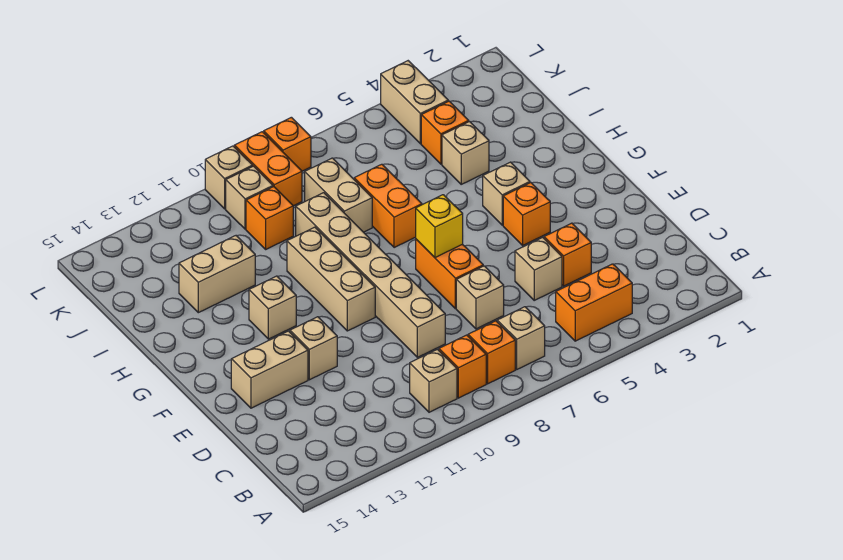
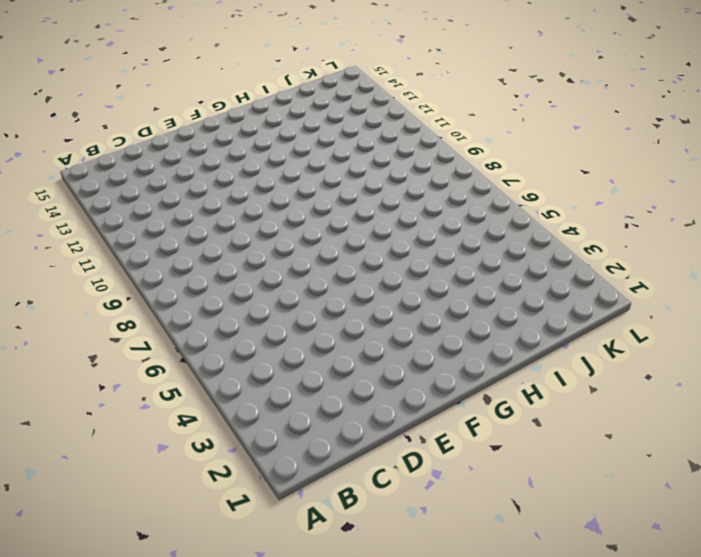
none -> orange brick B4:B5 level 1
none -> tan brick B7 level 1
none -> orange brick B8 level 1

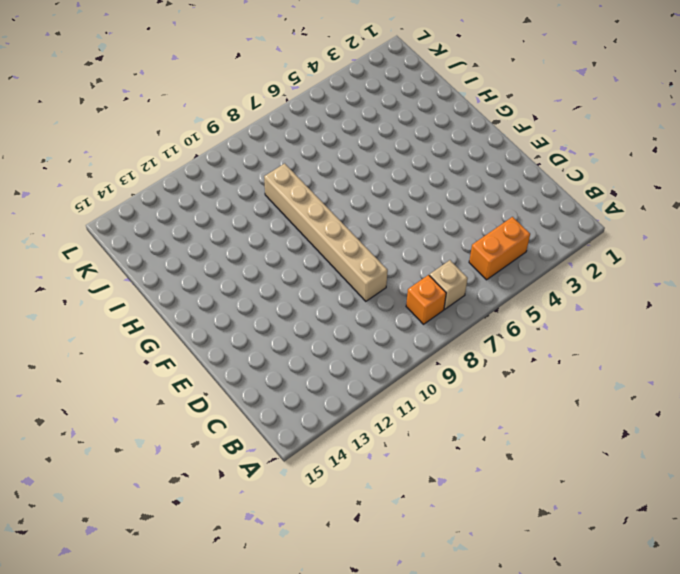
none -> orange brick B9 level 1
none -> tan brick B10 level 1
none -> orange brick D4 level 1

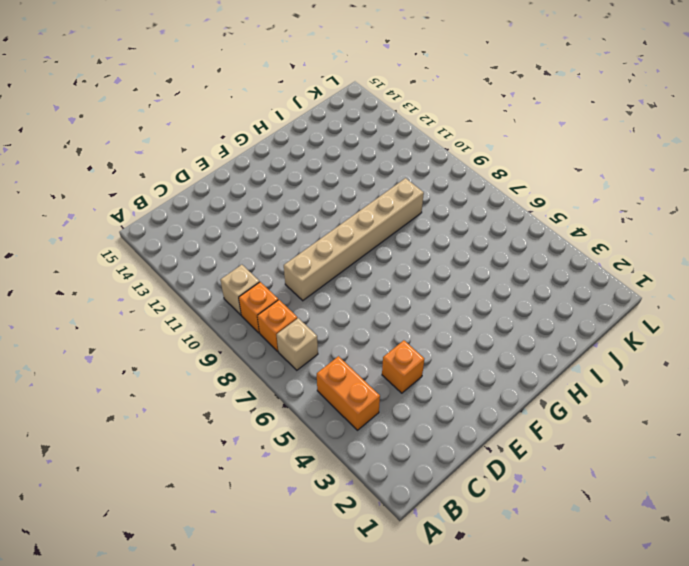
none -> tan brick D5 level 1
none -> tan brick D7 level 1
none -> orange brick E7:F7 level 1

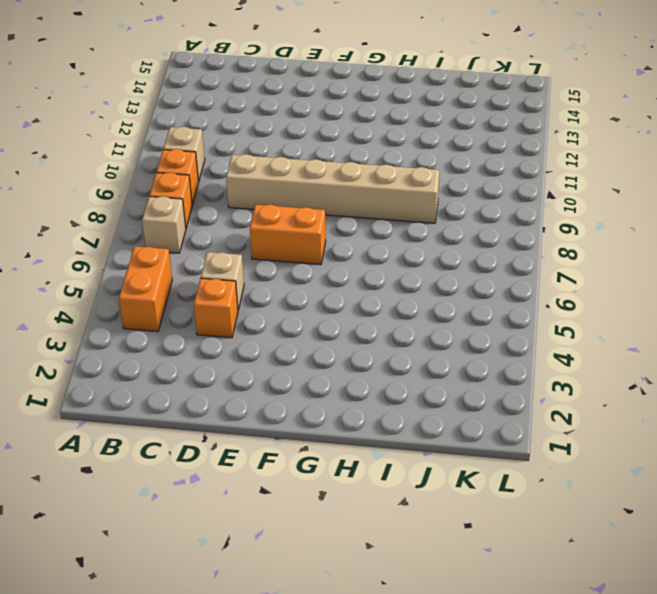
none -> tan brick D7 level 1
none -> tan brick E12 level 1
none -> tan brick E13:E14 level 1

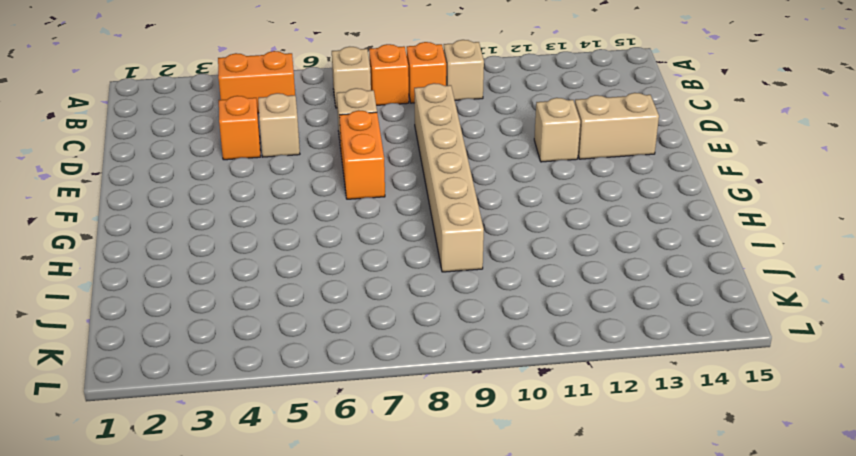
none -> orange brick F4 level 1
none -> tan brick F10:H10 level 1
none -> tan brick G4 level 1

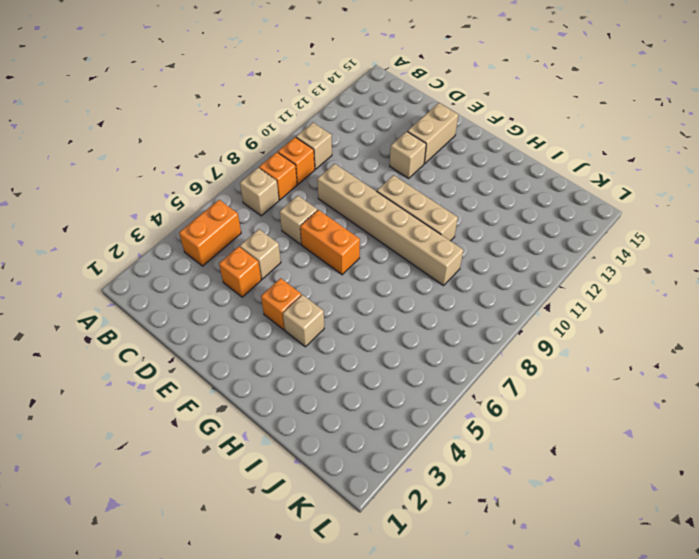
none -> tan brick G12 level 1
none -> orange brick H7:I7 level 1
none -> tan brick I4 level 1

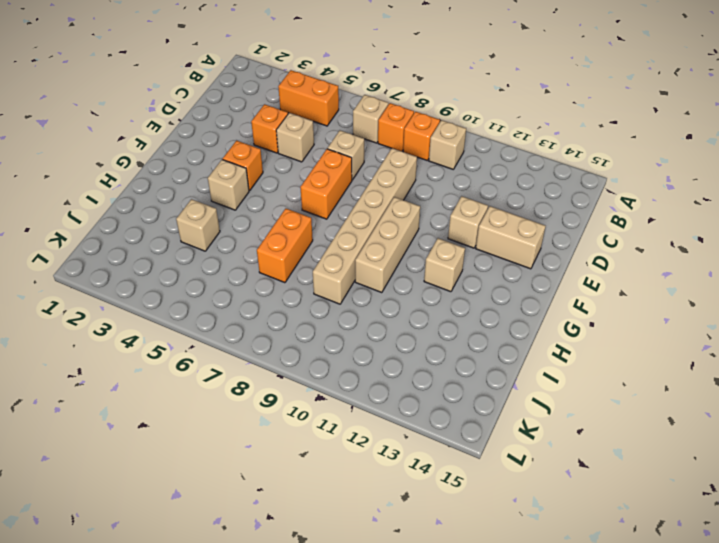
none -> tan brick I8:J8 level 1
none -> tan brick I12:I13 level 1
none -> orange brick J4 level 1

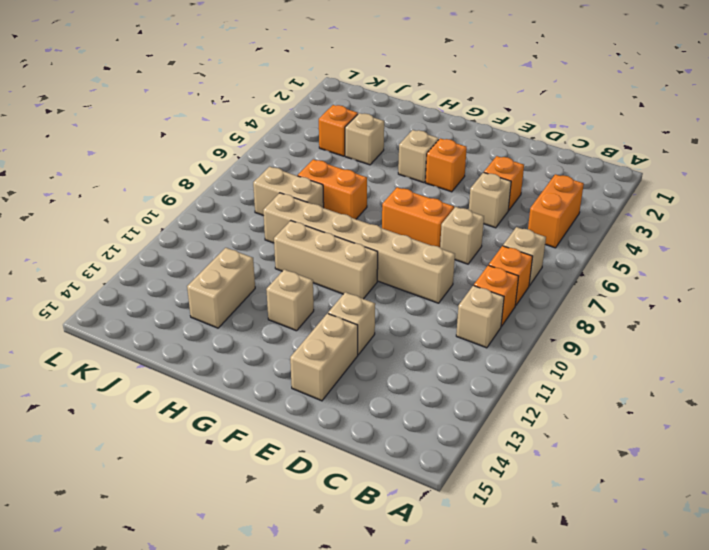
none -> orange brick J10 level 1
none -> tan brick K4:L4 level 1
none -> orange brick K9:L9 level 1

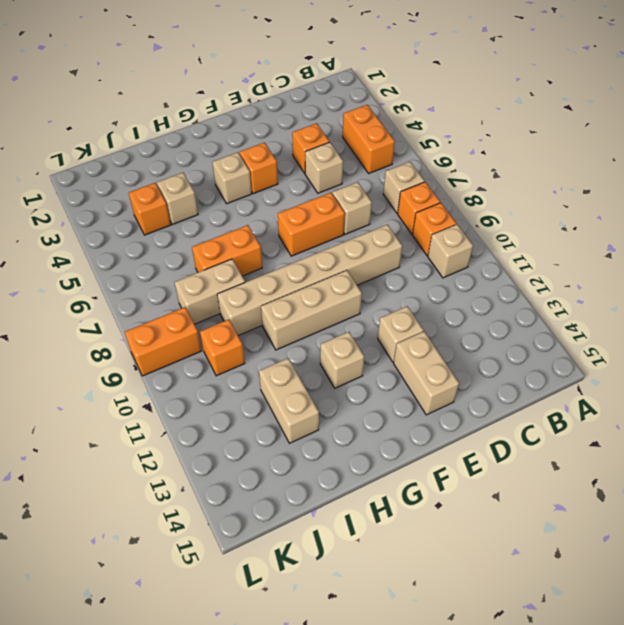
none -> tan brick K4:L4 level 1
none -> tan brick K10 level 1
none -> orange brick L8 level 1

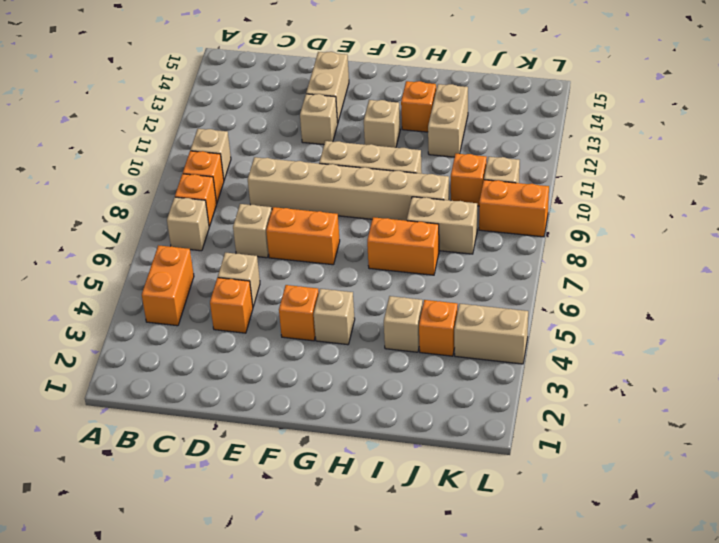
orange brick H13 level 1 -> orange brick L8 level 1
none -> tan brick L10 level 1
none -> yellow brick F7 level 2

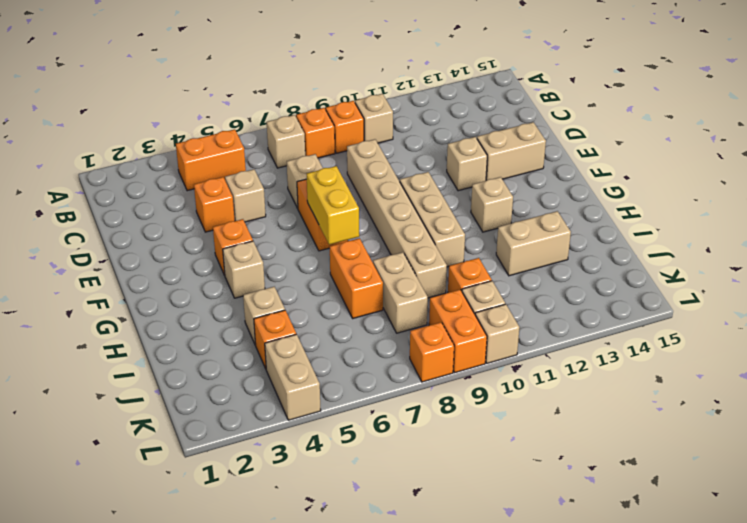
yellow brick F7:G7 level 2 -> yellow brick F7 level 2

